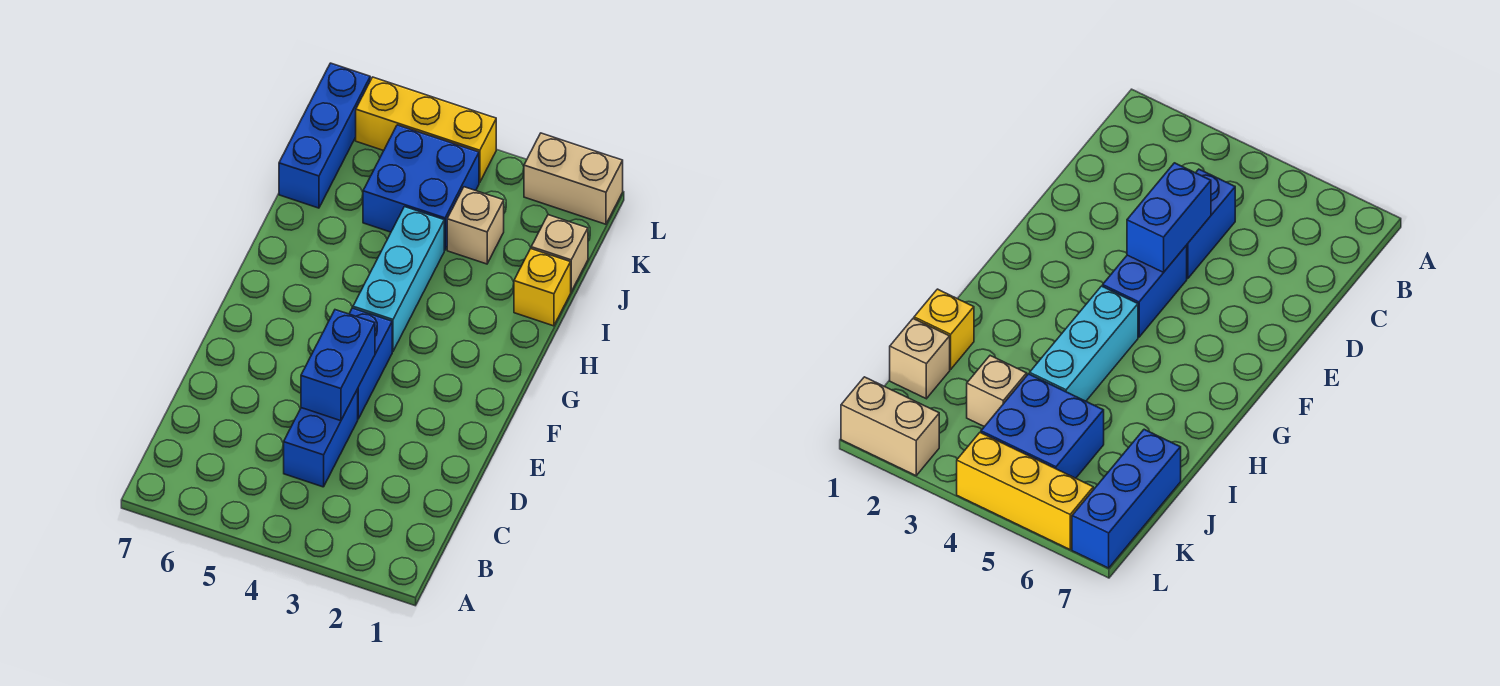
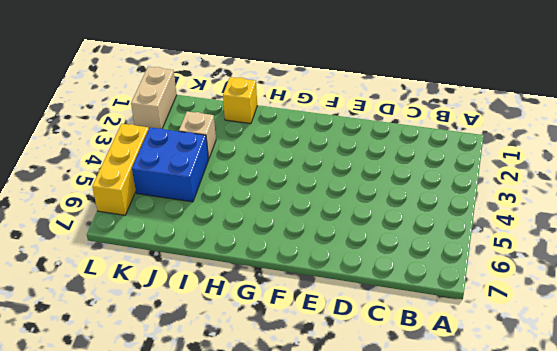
none -> blue brick C4:D4 level 1
none -> blue brick E4:F4 level 1

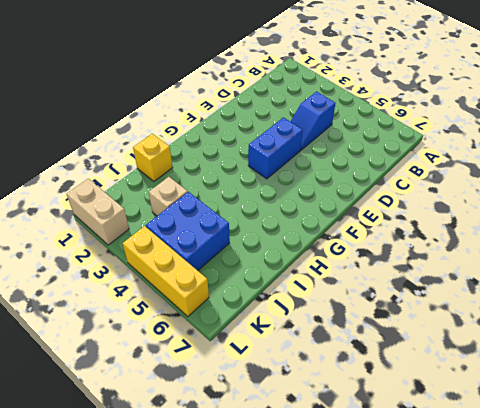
blue slope C4:D4 level 1 top C -> blue brick C4:D4 level 1
none -> cyan brick G4:I4 level 1
none -> tan brick J1 level 1

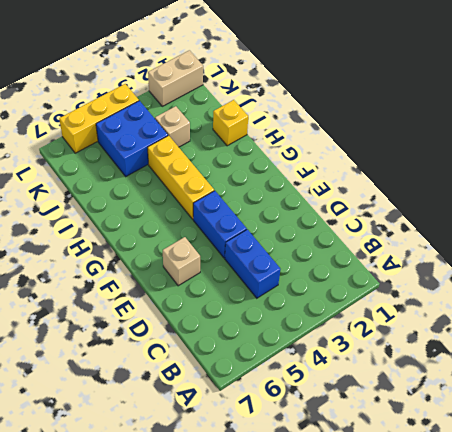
tan brick E6 level 1 -> tan brick J1 level 1
yellow brick G4:I4 level 1 -> cyan brick G4:I4 level 1
none -> blue brick J7:L7 level 1
none -> blue brick D4:E4 level 2

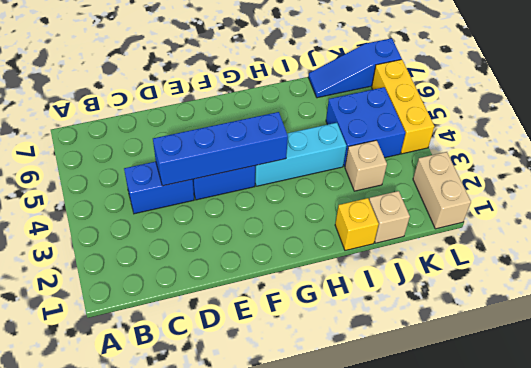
blue brick D4:G4 level 2 -> blue brick D4:E4 level 2
blue slope J7:L7 level 1 top L -> blue brick J7:L7 level 1

